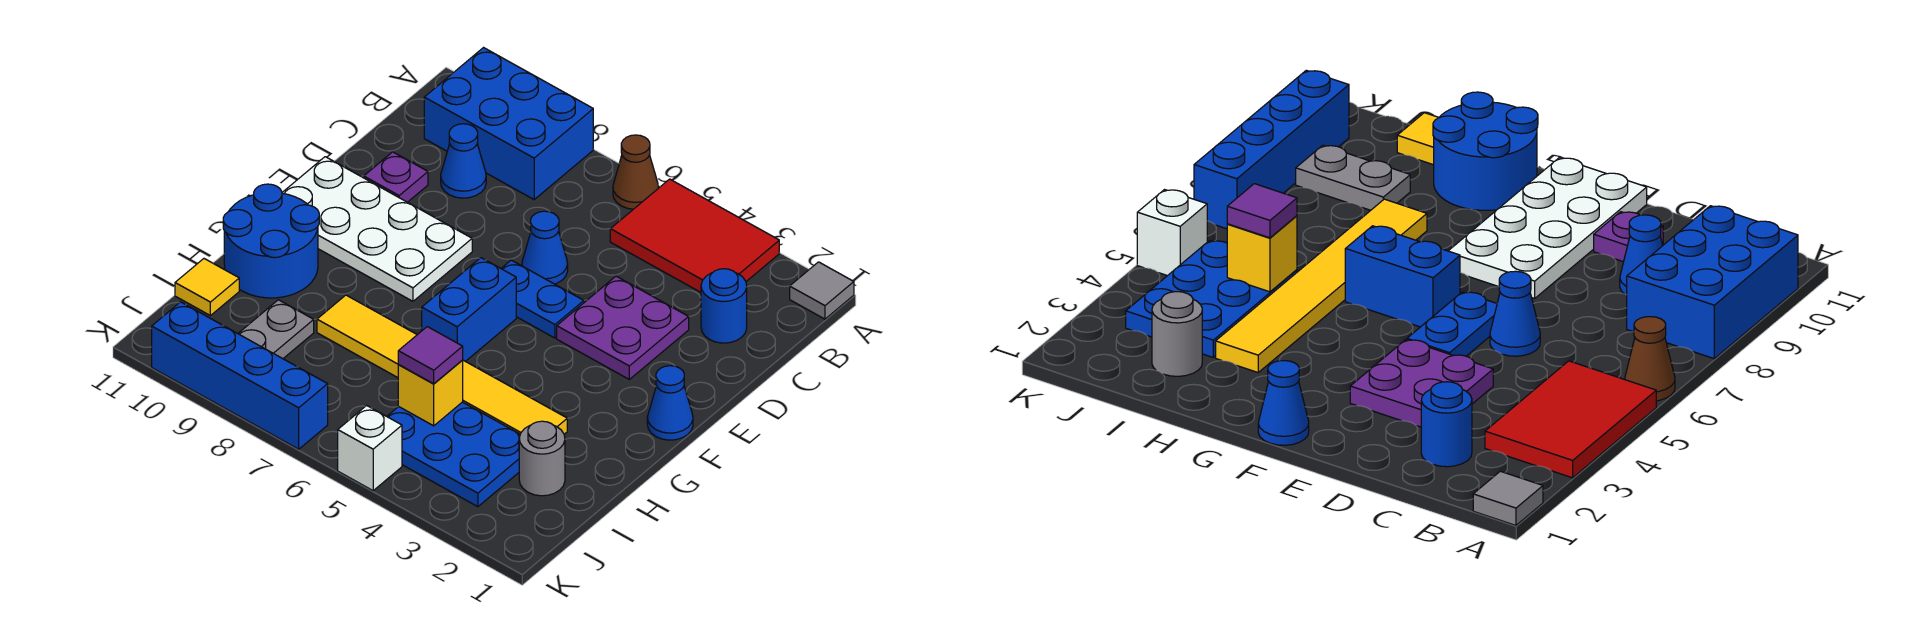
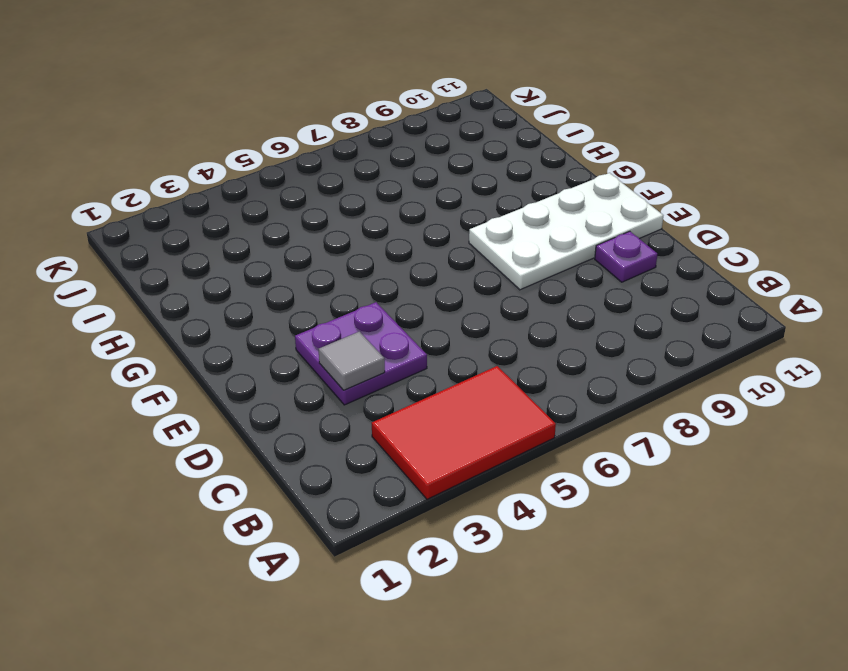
grey tile D3 level 2 -> grey tile A1 level 1
none -> brown cone A6 level 1
none -> blue brick A8:B10 level 1
none -> blue round brick C2 level 1

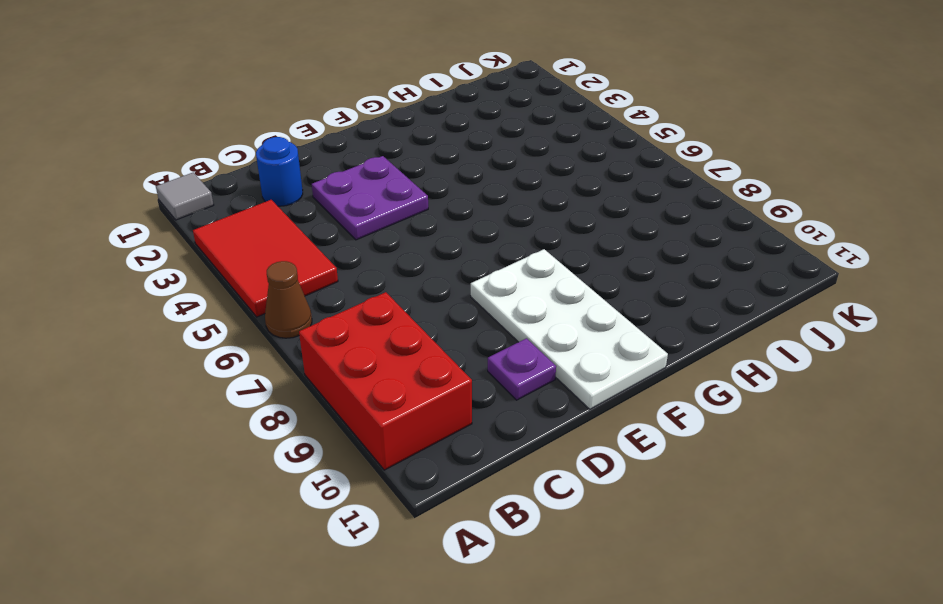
red brick A8:B10 level 1 -> blue brick A8:B10 level 1
none -> blue cone C9 level 1
none -> blue cone D6 level 1
none -> blue plate E5:E6 level 1

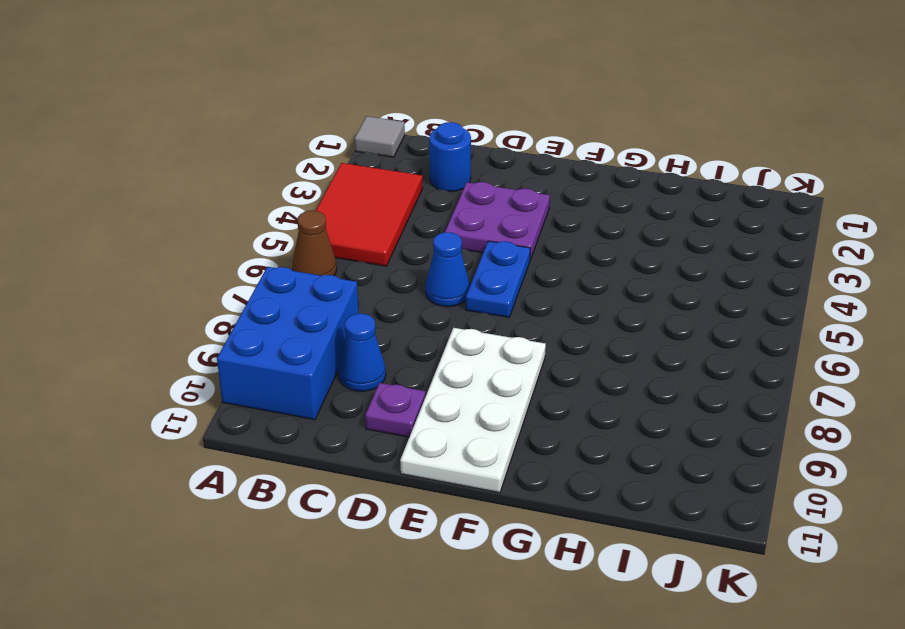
none -> blue cone F1 level 1
none -> blue brick F6:G6 level 1
none -> blue round brick G10:H11 level 1

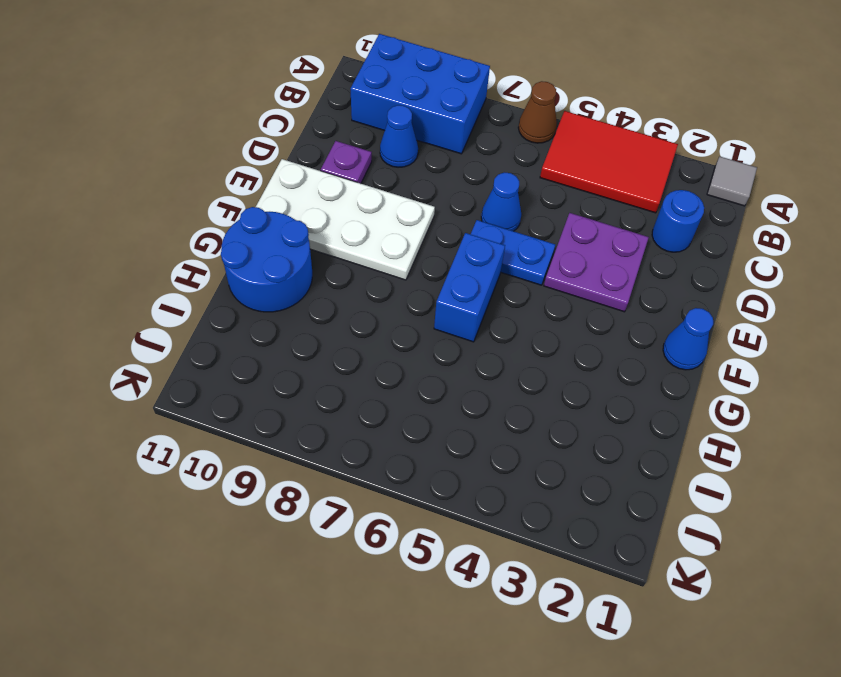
none -> yellow tile H3:H8 level 1
none -> grey round brick I2 level 1
none -> blue plate I3:J5 level 1

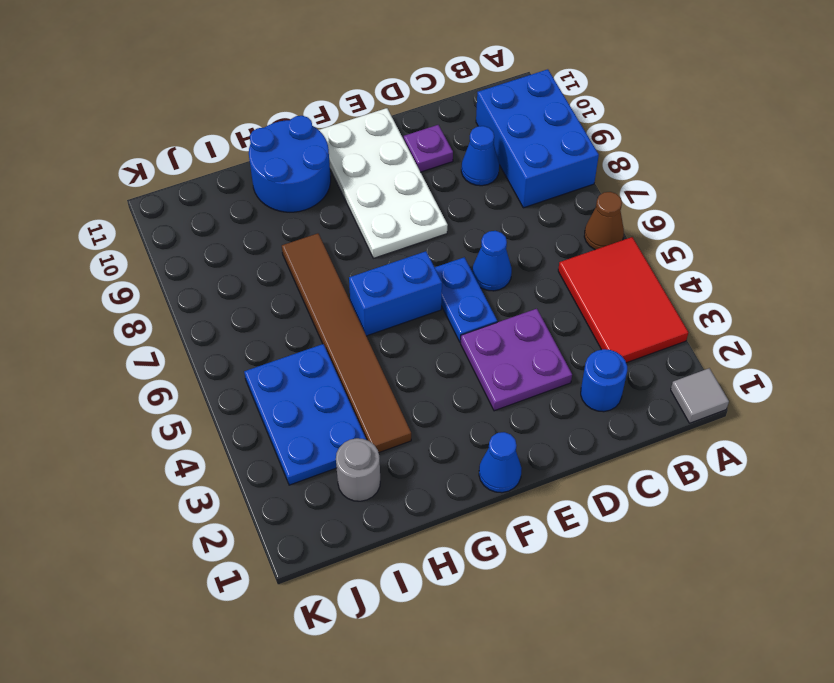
brown tile H3:H8 level 1 -> yellow tile H3:H8 level 1
none -> grey plate I9:J9 level 1
none -> yellow tile I11 level 1
none -> white brick K5 level 1

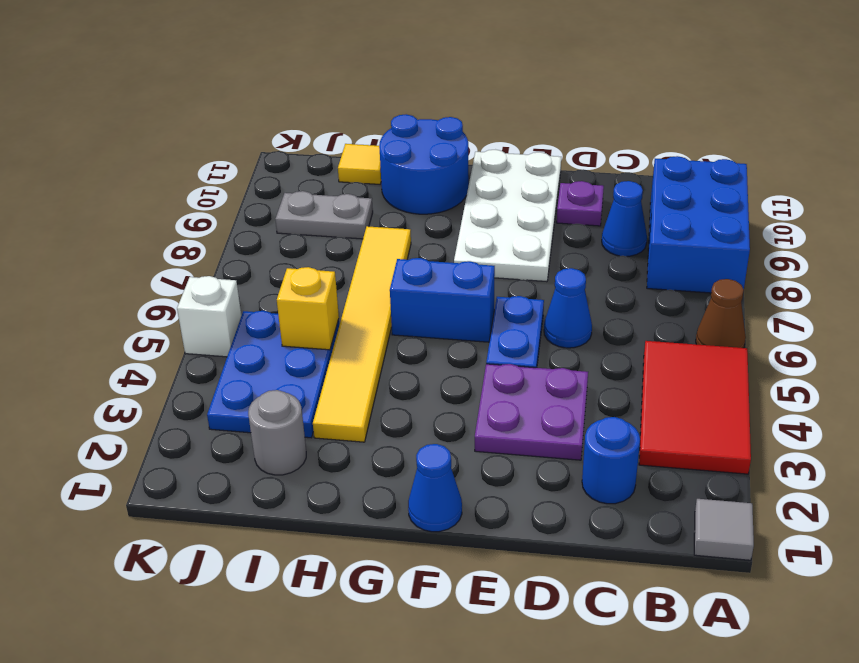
none -> blue brick K7:K10 level 1
none -> purple tile I5 level 3

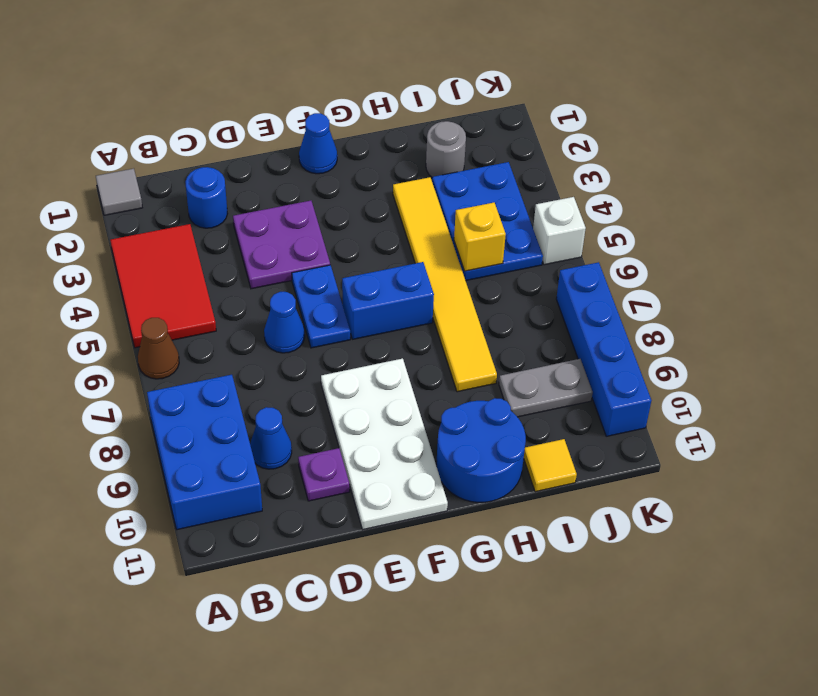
none -> purple tile I5 level 3

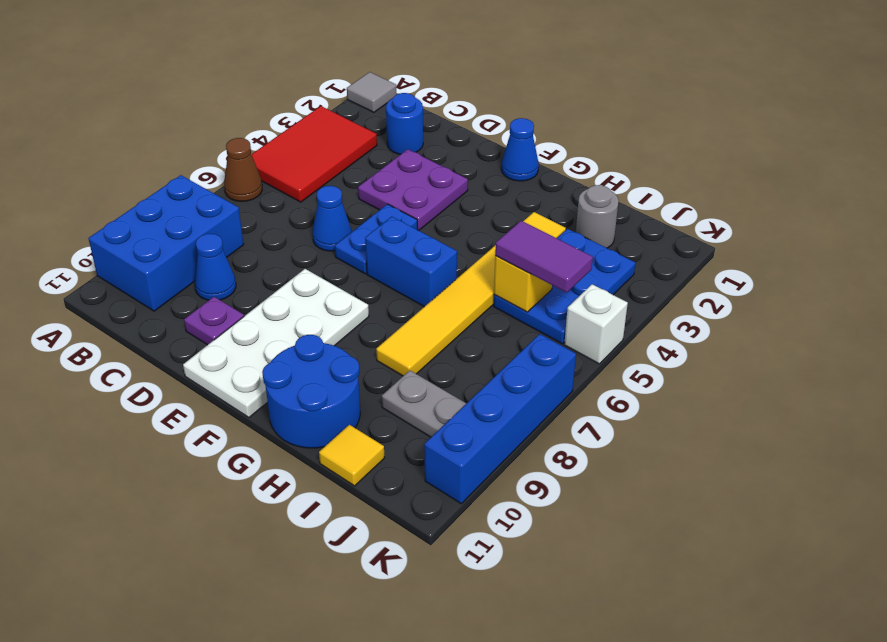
purple tile I5:J5 level 3 -> purple tile I5 level 3

